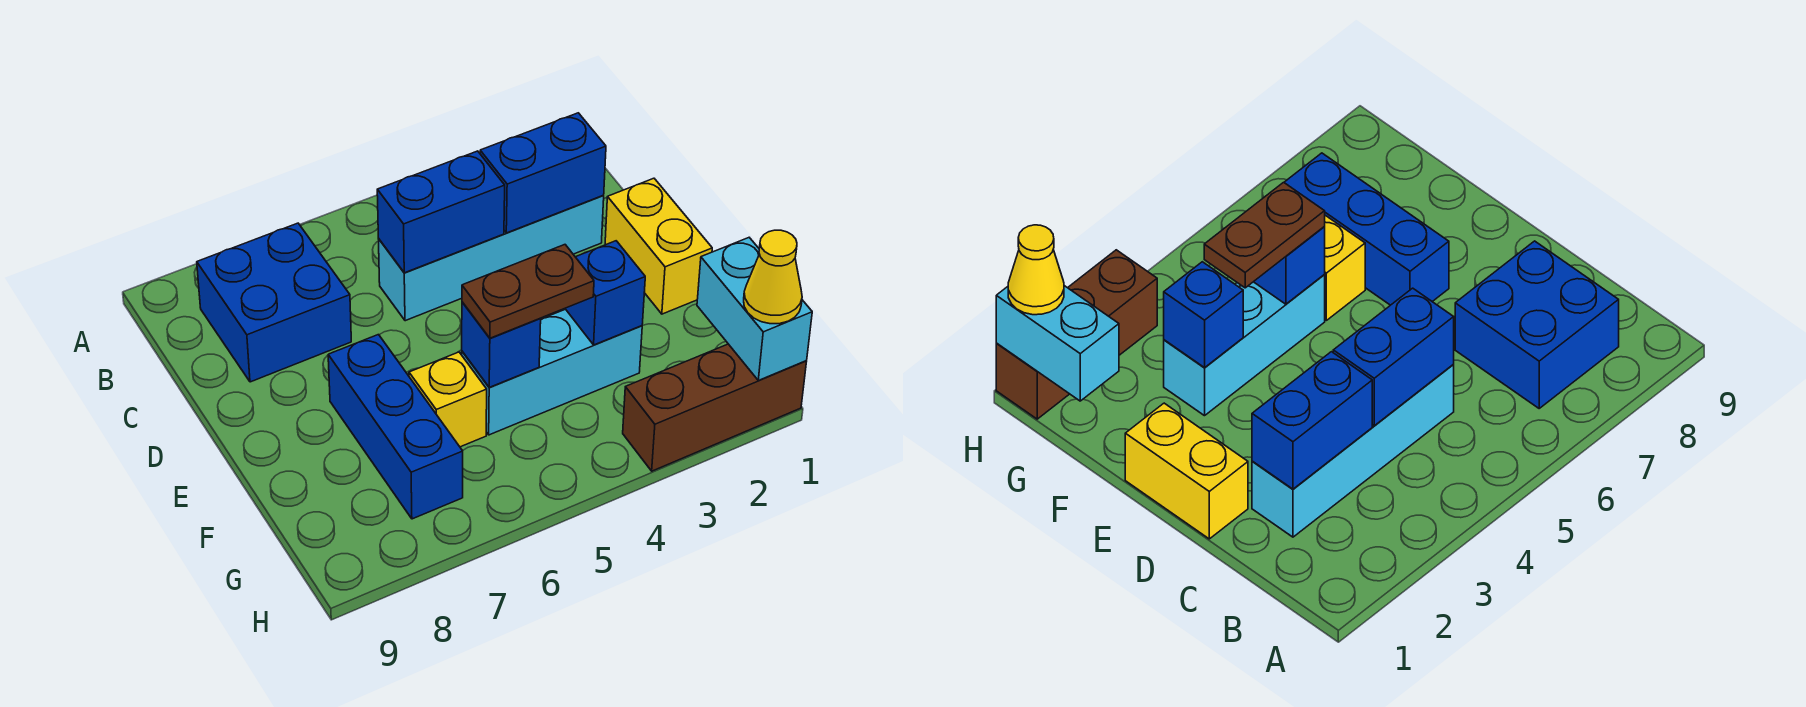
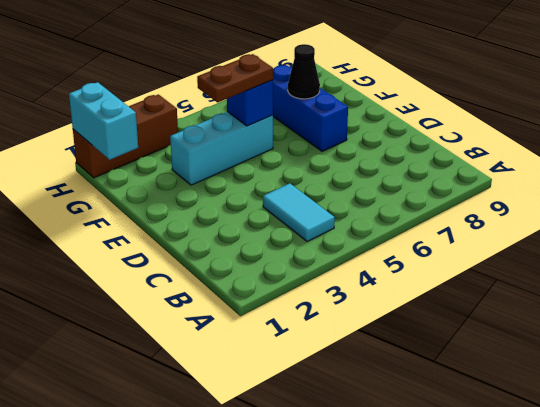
cyan tile B4:C4 level 1 -> cyan brick C2:C5 level 1
black cone F7 level 2 -> none
none -> blue brick B7:C8 level 1
none -> yellow brick D1:E1 level 1
none -> yellow brick F6 level 1

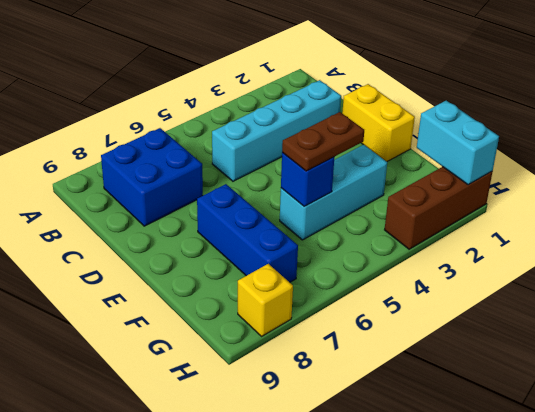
yellow brick H8 level 1 -> yellow brick F6 level 1
none -> blue brick C2:C3 level 2
none -> blue brick C4:C5 level 2
none -> blue brick F3 level 2

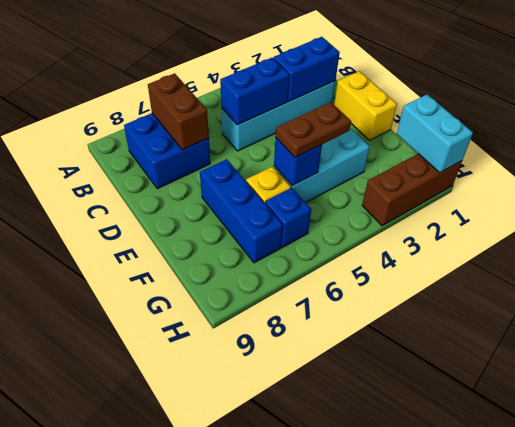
brown brick B7:C7 level 2 -> none
blue brick G6 level 1 -> blue brick F3 level 2
none -> yellow cone H1 level 3

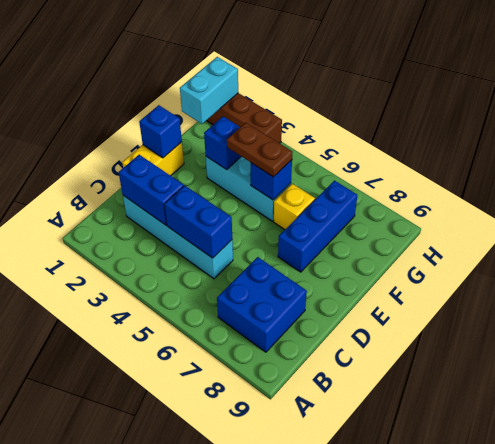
blue brick E1 level 2 -> none
none -> yellow cone H1 level 3

